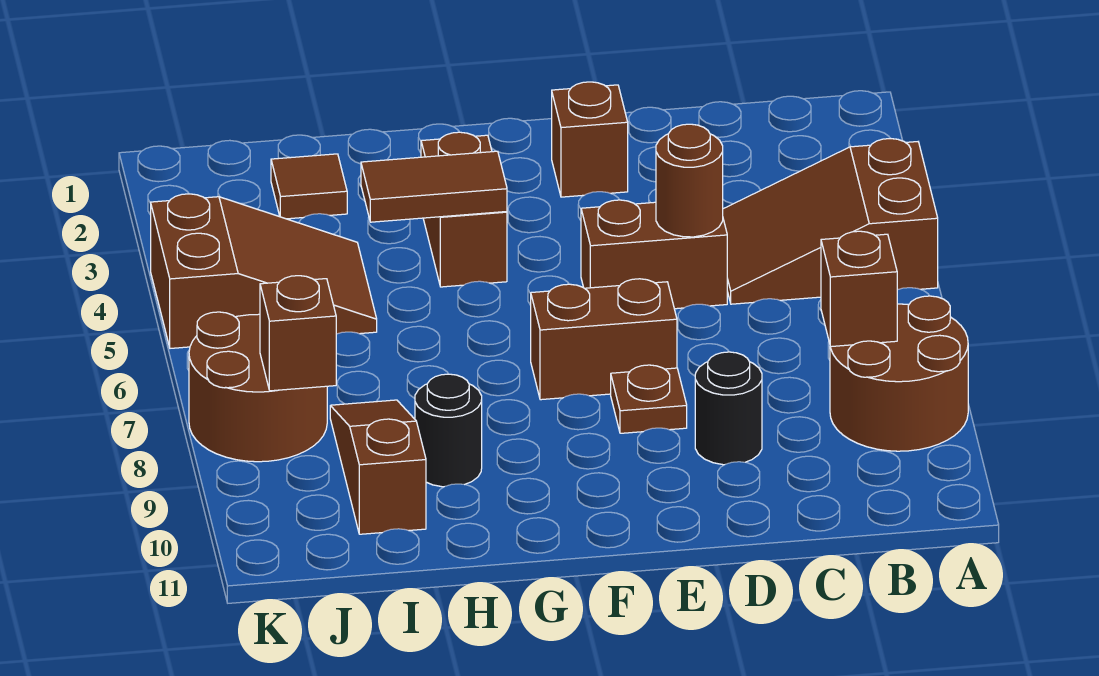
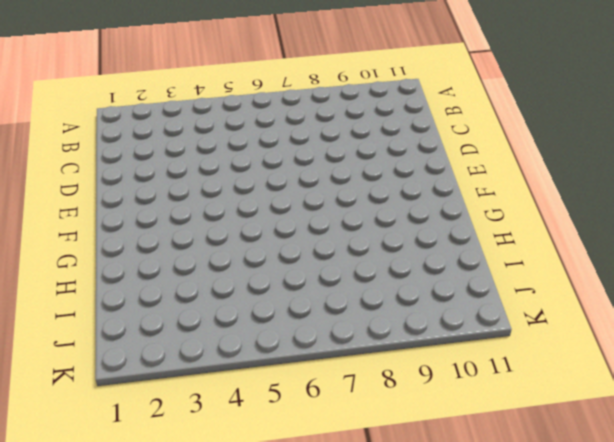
none -> brown slope A4:C5 level 1 top A
none -> brown round brick A8:B9 level 1
none -> brown brick D5:E5 level 1

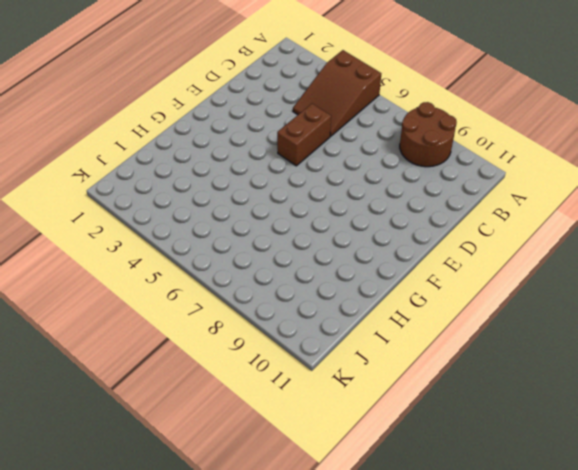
none -> black round brick D9 level 1
none -> brown brick E2 level 1
none -> brown brick E7:F7 level 1

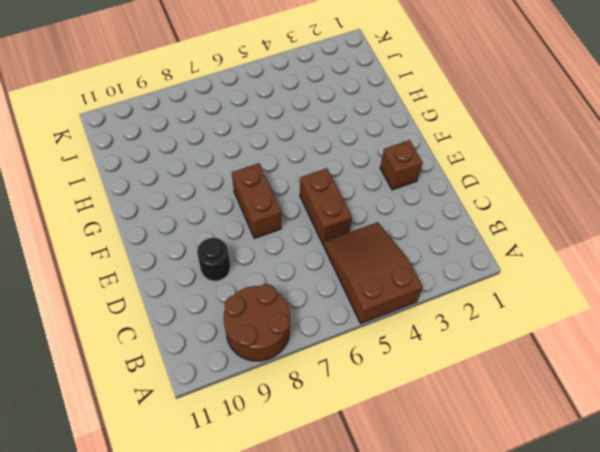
none -> brown plate E8 level 1
none -> brown brick G3:G4 level 1
none -> black round brick H9 level 1

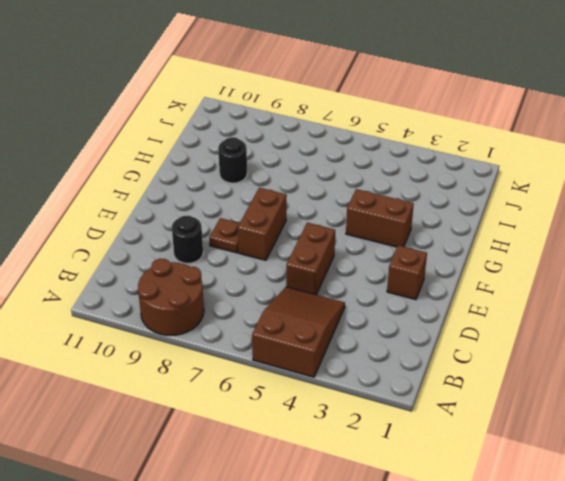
none -> brown tile I2 level 1
none -> brown slope I4:K5 level 1 top K
none -> brown slope I8:I10 level 1 top 10

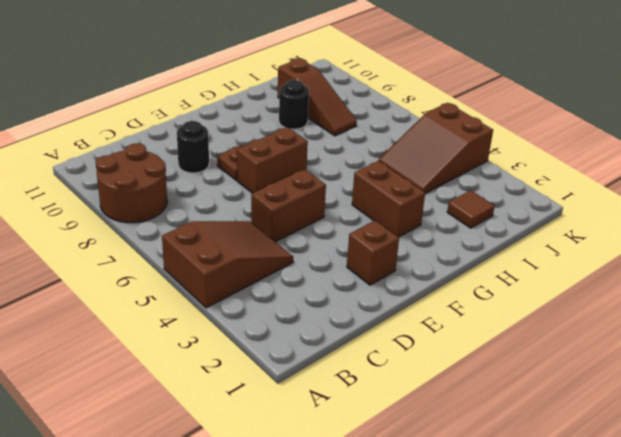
none -> brown round brick J7:K8 level 1
none -> brown brick B8 level 2
none -> brown round brick D5 level 2

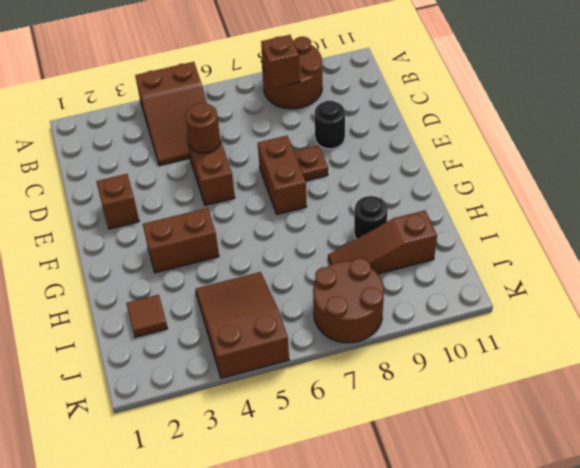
none -> brown tile G4:H4 level 2
none -> brown brick J8 level 2

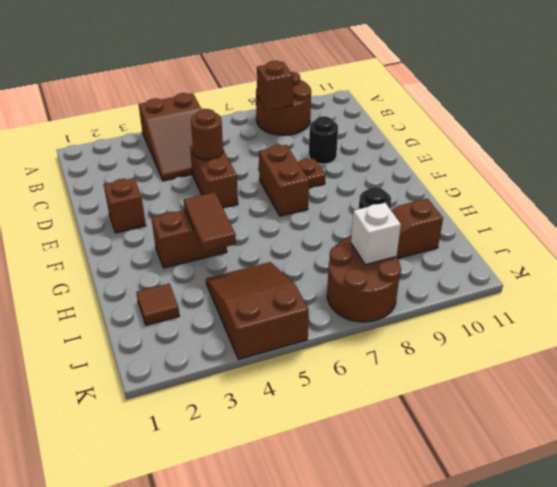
white brick J8 level 2 -> brown brick J8 level 2

